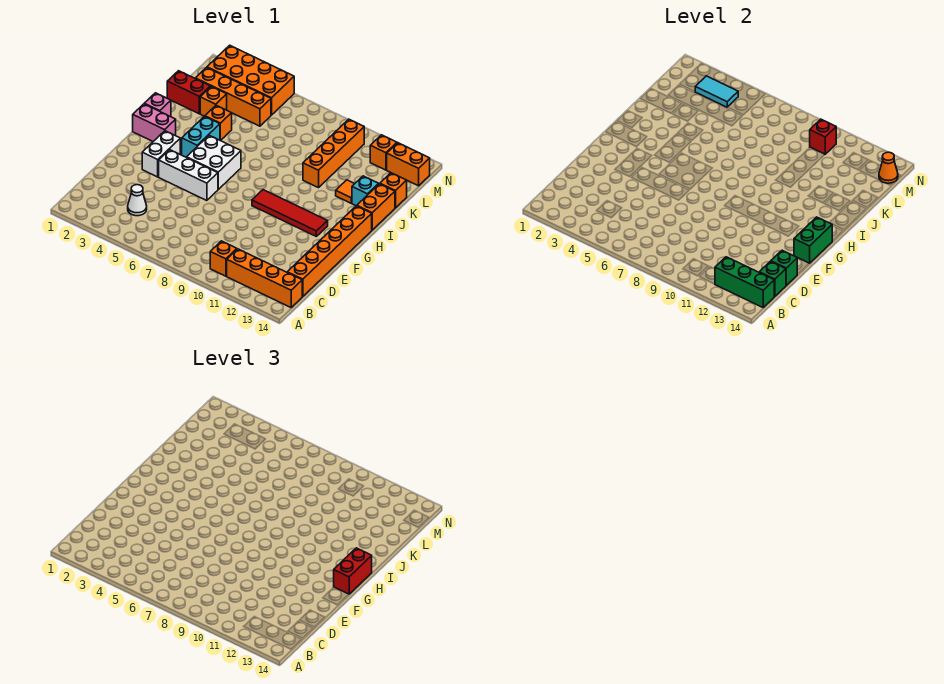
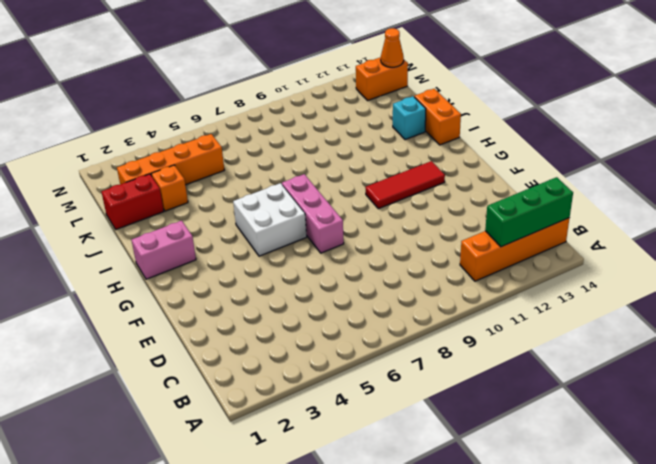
pink brick F7:H7 level 1 -> none
red tile G10:G12 level 1 -> red tile G9:G12 level 1
none -> orange brick B10 level 1
none -> white cone C4 level 1
none -> orange brick C14:H14 level 1
none -> white brick F3:G3 level 1

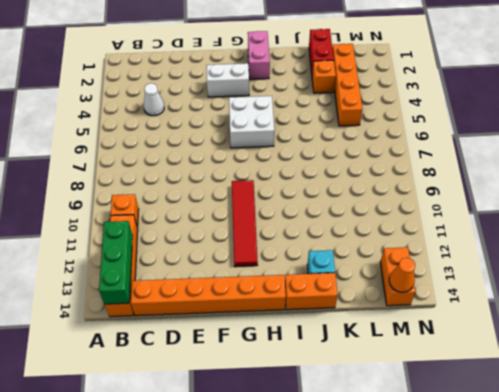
none -> white brick F4:F6 level 1
none -> cyan brick H4:I4 level 1
none -> pink brick I1 level 1
none -> orange brick J4 level 1

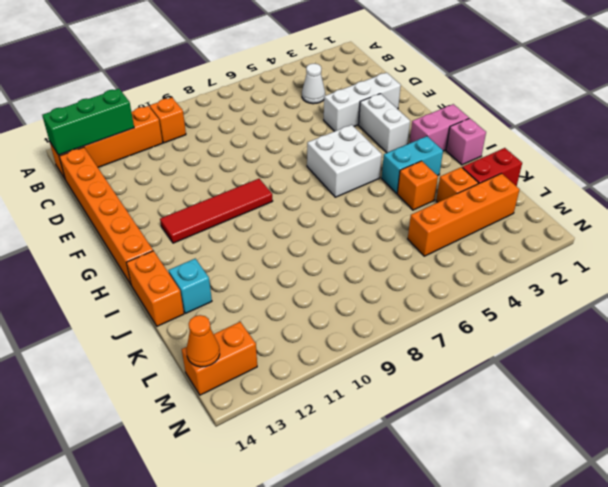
white brick E2:E4 level 1 -> white brick F4:F6 level 1
cyan brick I3:I4 level 1 -> cyan brick H4:I4 level 1
none -> orange brick J10:M10 level 1
none -> orange tile J12 level 1
none -> orange brick K14 level 1
none -> orange brick M2:N5 level 1

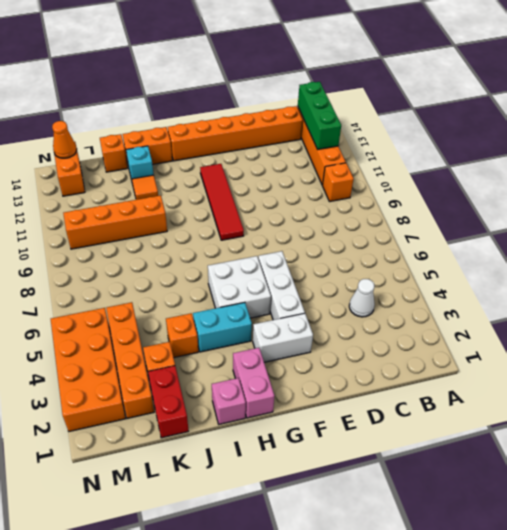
none -> orange brick M12 level 1
none -> green brick C14 level 2
none -> green brick D14 level 2
none -> green brick F14:G14 level 2

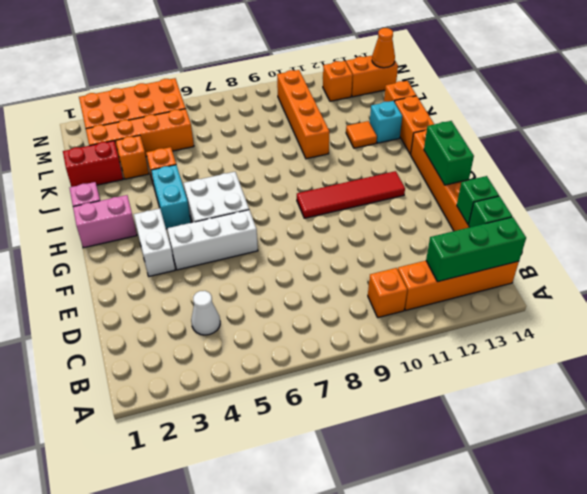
none -> cyan tile M3:M4 level 2
none -> red brick M10 level 2
none -> red brick G14:H14 level 3

